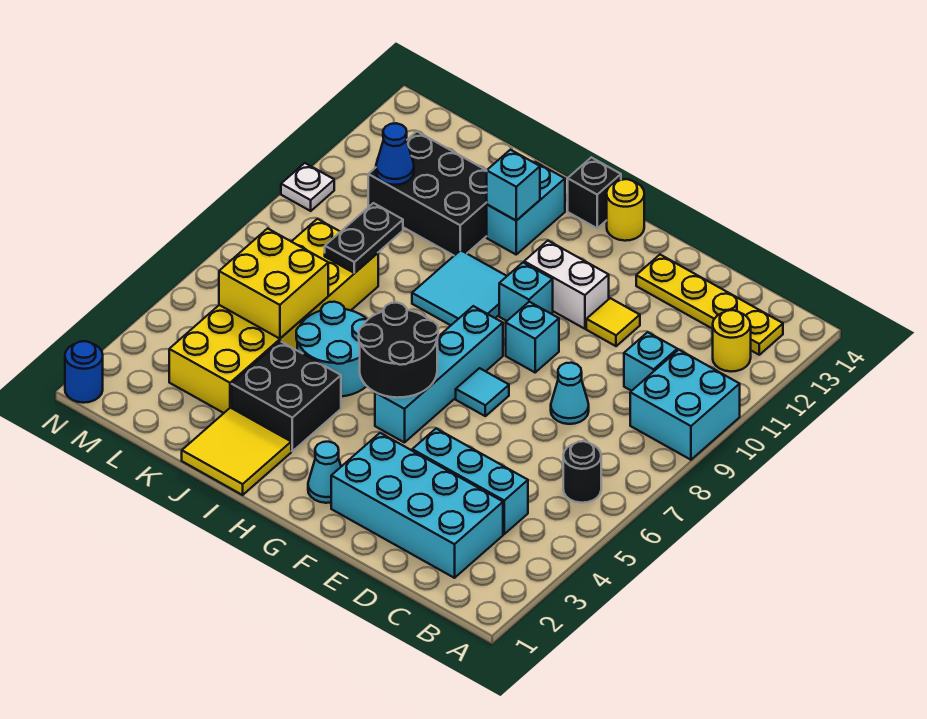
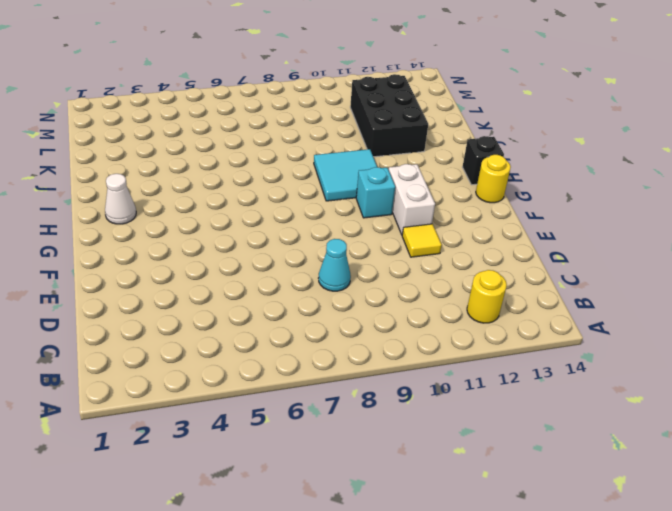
white cone H2 level 1 -> none
none -> cyan brick A9:B10 level 1
none -> black round brick B6 level 1
none -> yellow plate B13:E13 level 1
none -> cyan brick C2:F3 level 1

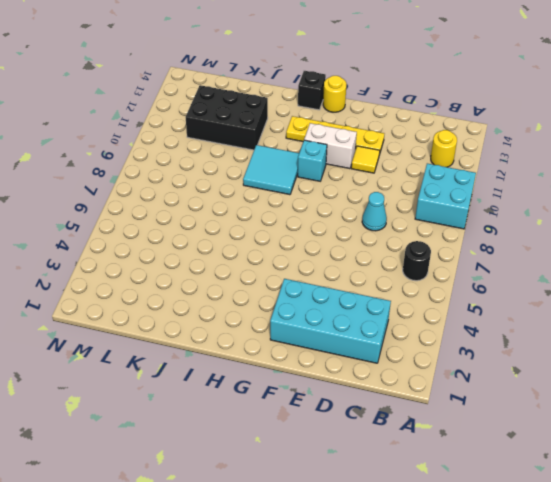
yellow plate E12:H12 level 1 -> yellow plate B13:E13 level 1
none -> cyan brick C4:E4 level 1
none -> cyan brick C10 level 1
none -> cyan tile F7 level 1
none -> cyan brick F9 level 1

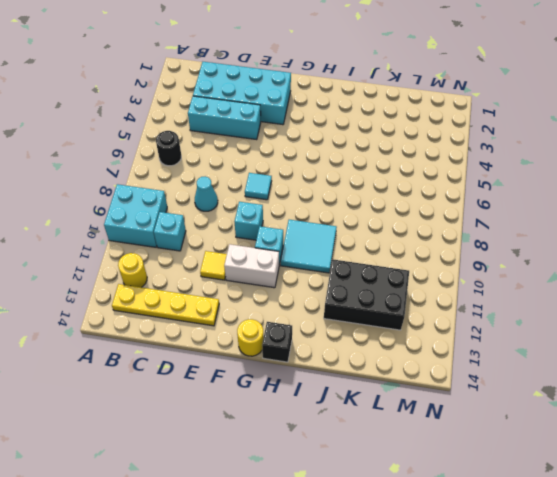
none -> cyan cone G2 level 1
none -> cyan brick G5:G8 level 1
none -> yellow tile I1:J2 level 1
none -> black brick I3:J4 level 1

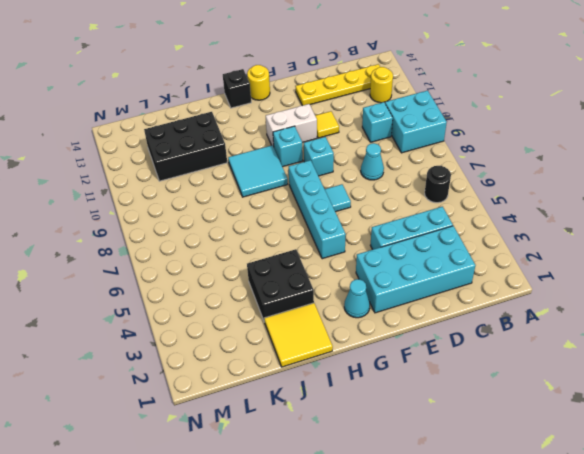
none -> cyan round brick I5:J6 level 1
none -> cyan brick I12:I13 level 1
none -> yellow brick K3:L8 level 1
none -> blue round brick N1 level 1

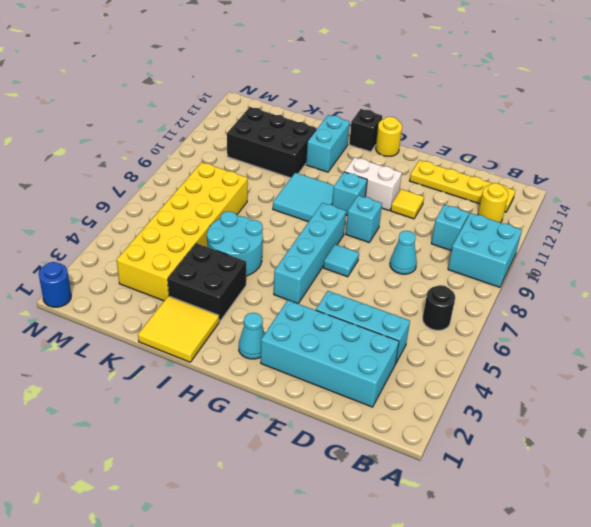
none -> white plate N10 level 1
none -> black round brick G5:H6 level 2
none -> cyan brick I12 level 2
none -> yellow brick K5:L6 level 2

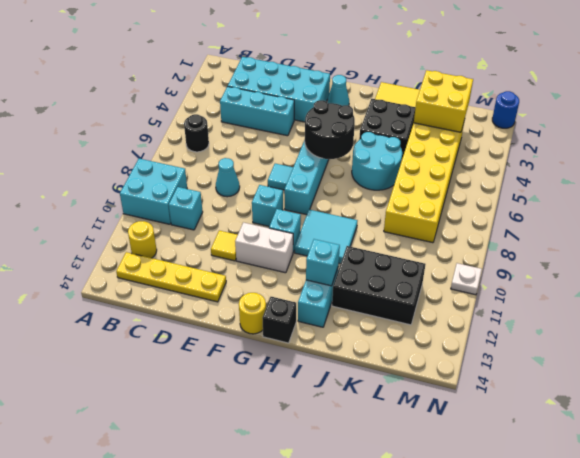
yellow brick K2:L3 level 2 -> yellow brick K5:L6 level 2
none -> black plate K8:K9 level 2
none -> blue cone L11 level 2

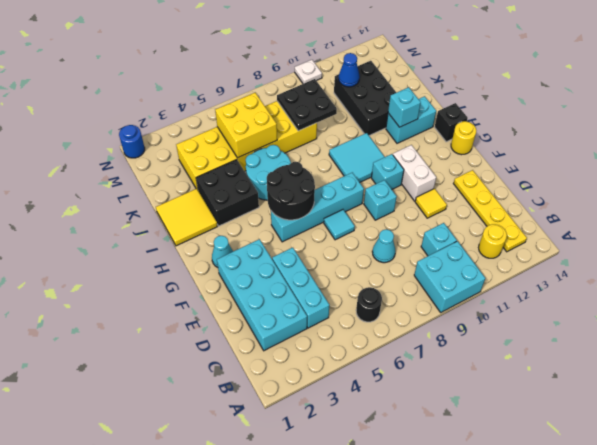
black plate K8:L9 level 2 -> black plate K8:K9 level 2

